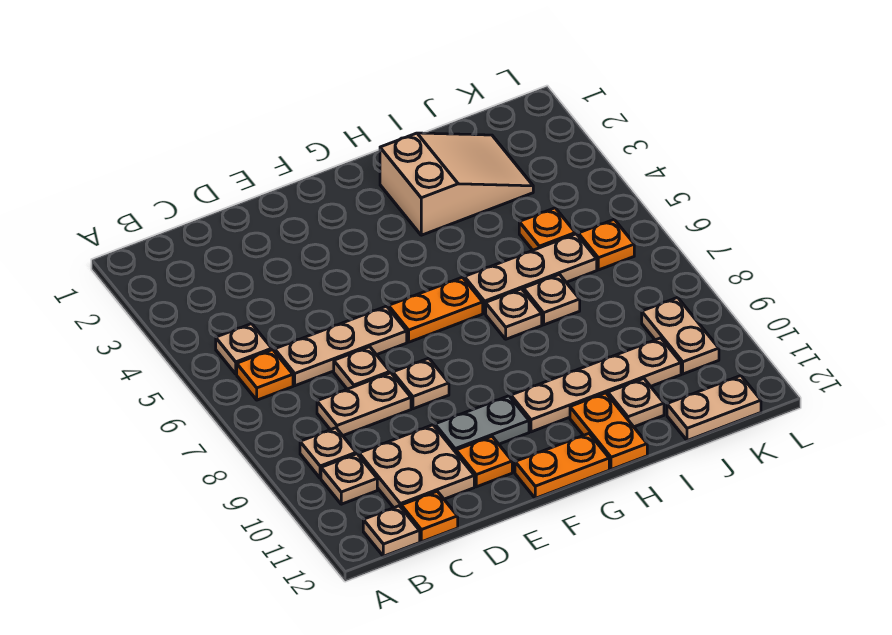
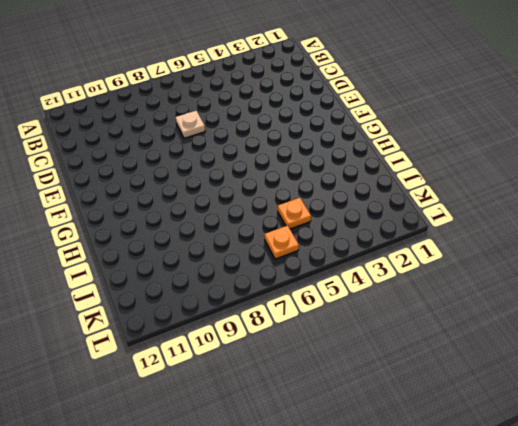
none -> tan plate B5 level 1
none -> orange plate B6 level 1
none -> tan plate B9 level 1

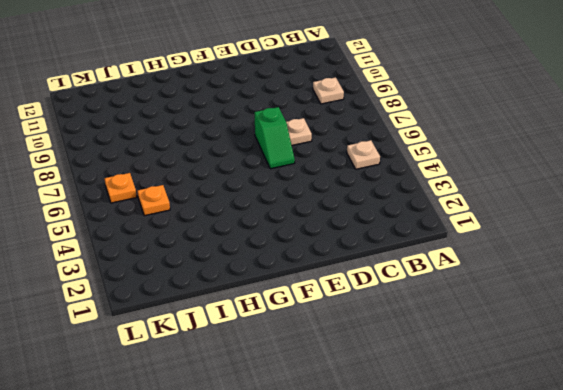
green slope E6:E7 level 1 top 7 -> tan plate C6:E6 level 1
none -> orange plate B6 level 1
none -> tan plate B10 level 1
none -> tan plate B12 level 1

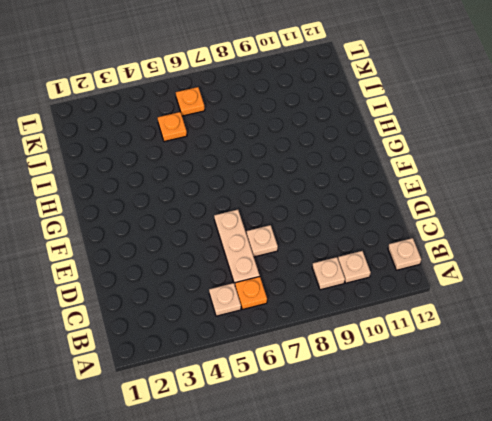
none -> tan plate C8:D8 level 1
none -> tan plate C10:D11 level 1
none -> orange plate C12 level 1

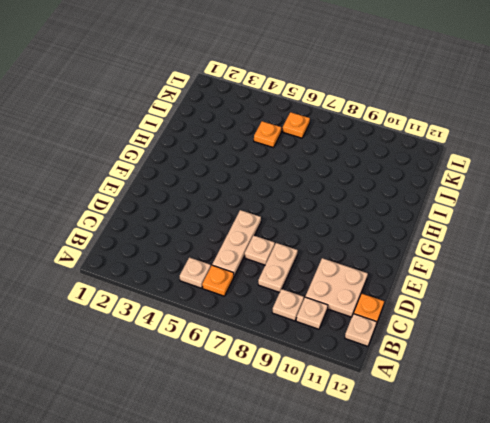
none -> tan plate E8 level 1
none -> grey plate E10:F10 level 1
none -> orange plate E11 level 1

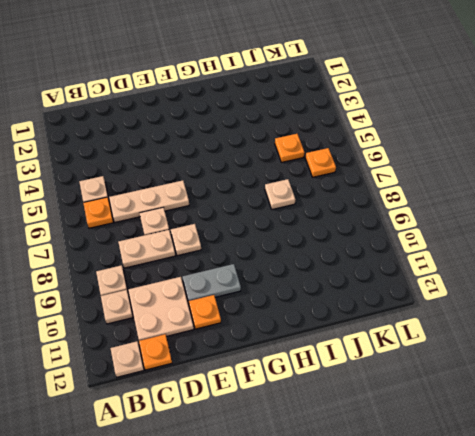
none -> orange plate F6:G6 level 1
none -> orange plate F12:G12 level 1
none -> tan plate G10:J10 level 1

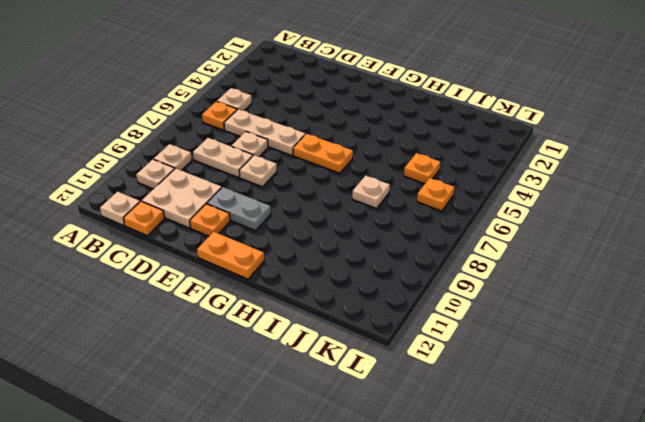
none -> tan plate G10:J10 level 1
none -> tan slope H2:J3 level 1 top H
none -> tan plate H6:J6 level 1

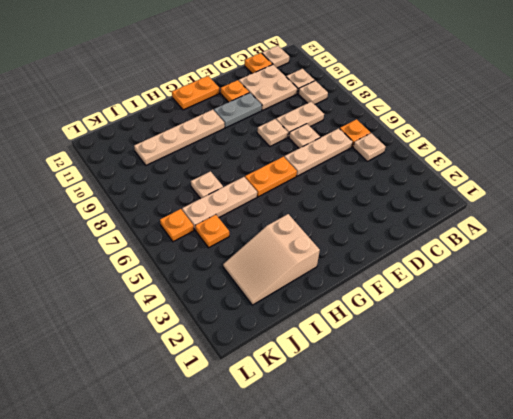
none -> tan plate H7 level 1
none -> orange plate H11:H12 level 1
none -> tan plate I11 level 1

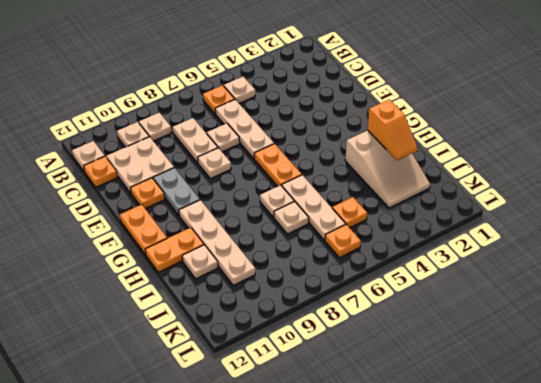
orange slope H2:I2 level 2 top H -> none
none -> tan plate J12:K12 level 1
none -> tan plate K9:K10 level 1

